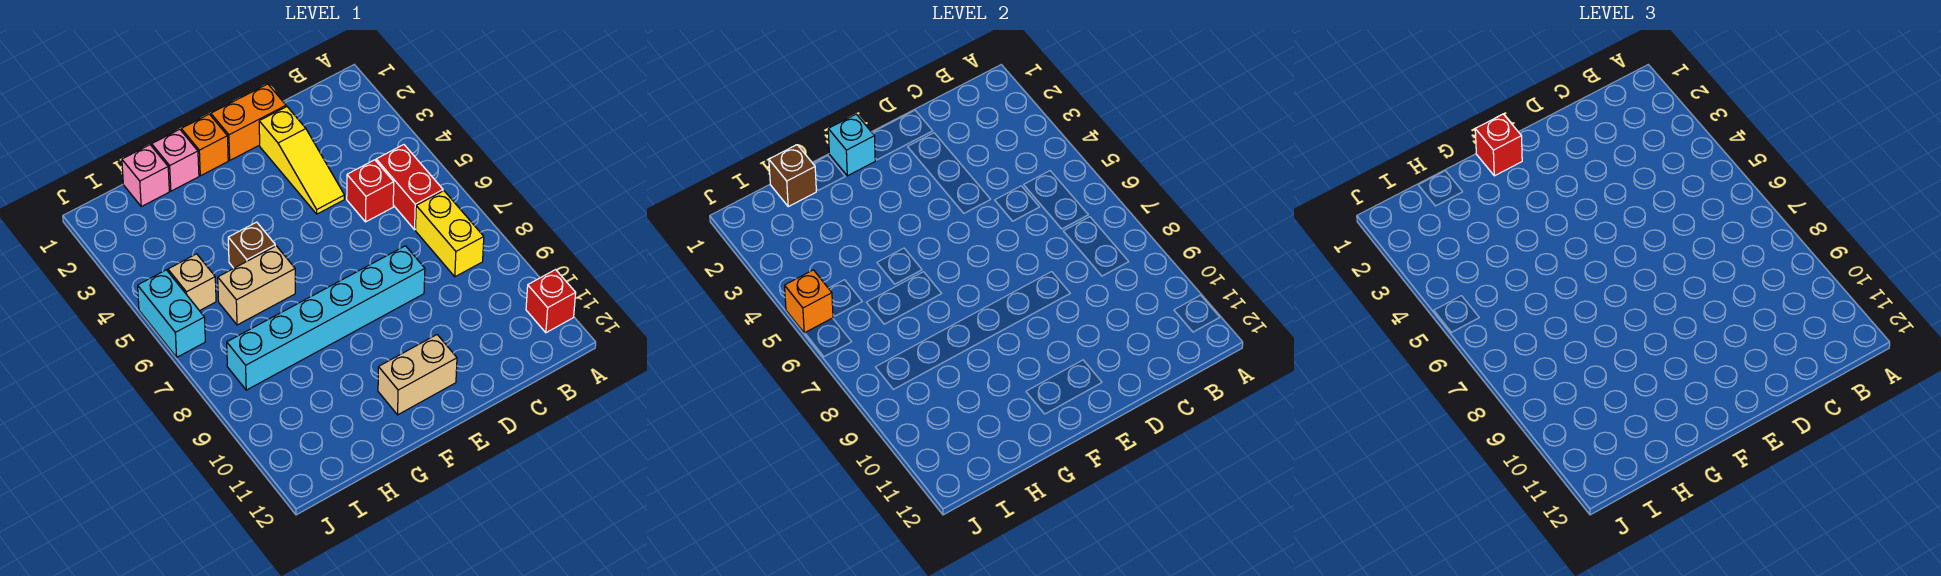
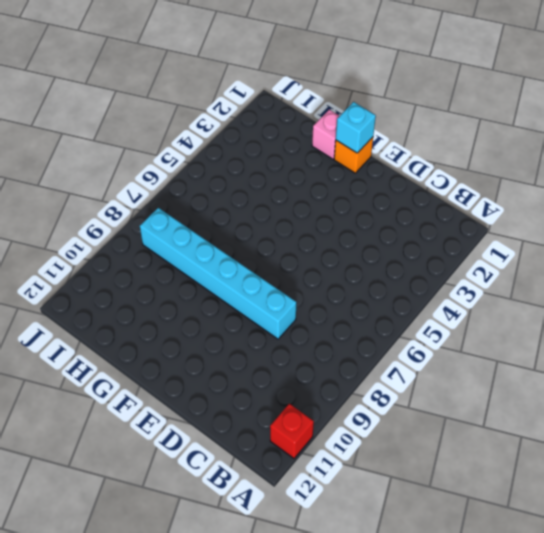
none -> red brick B5:B6 level 1
none -> yellow brick B7:B8 level 1
none -> red brick C5 level 1

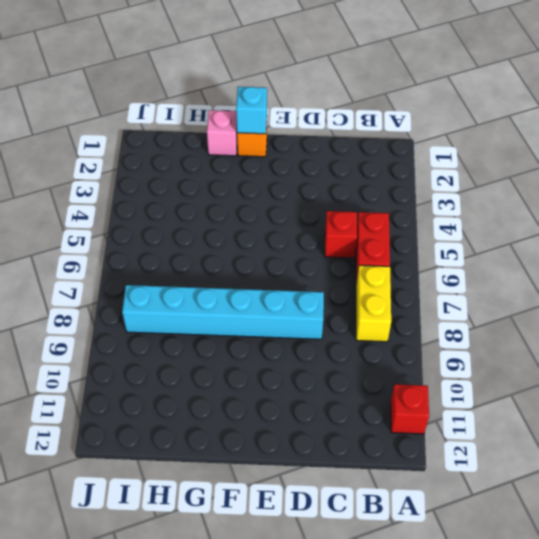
none -> orange brick D1:E1 level 1
none -> yellow slope D2:D4 level 1 top 2
none -> tan brick E11:F11 level 1

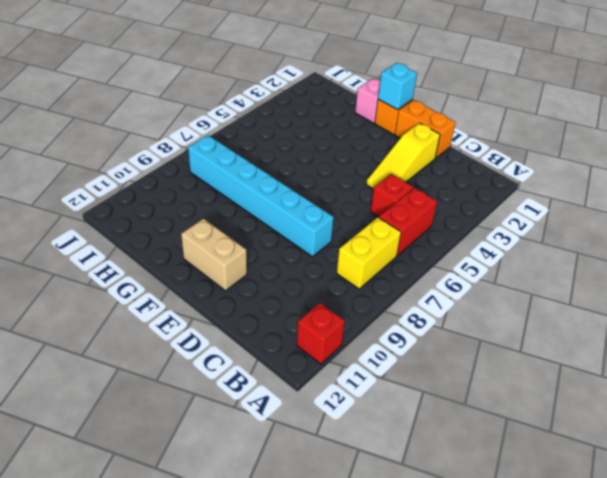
none -> brown brick G5 level 1
none -> tan brick G6:H6 level 1
none -> pink brick H1 level 1

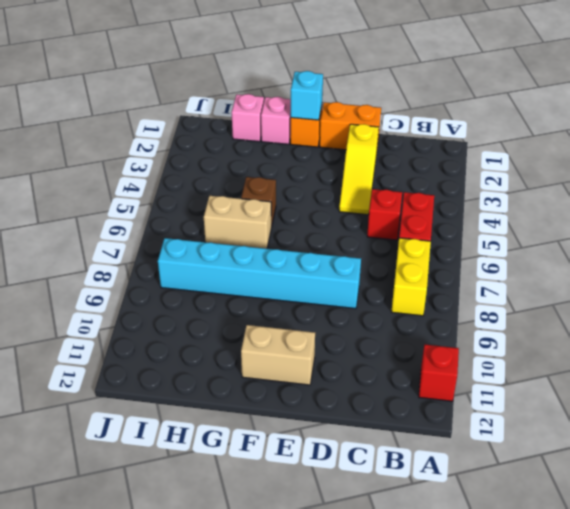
none -> tan brick I5 level 1
none -> cyan brick J5:J6 level 1
none -> brown brick H1 level 2

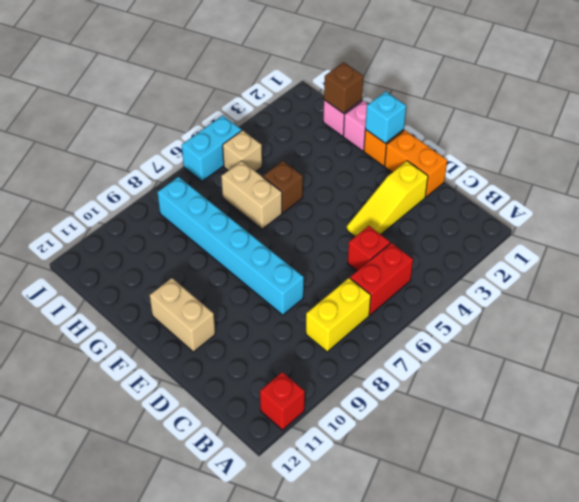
none -> orange brick J5 level 2
none -> red brick F1 level 3

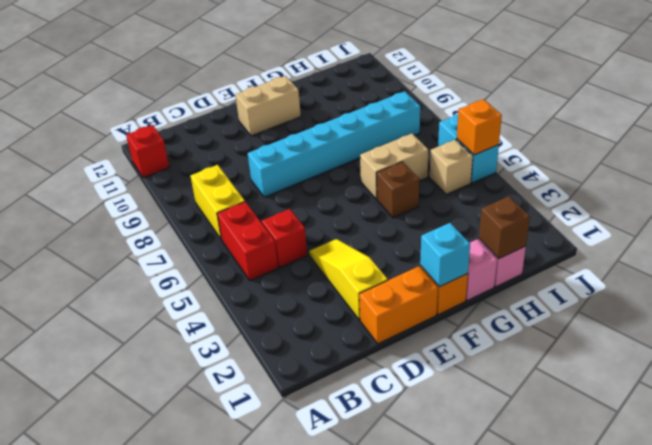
none -> red brick F1 level 3

